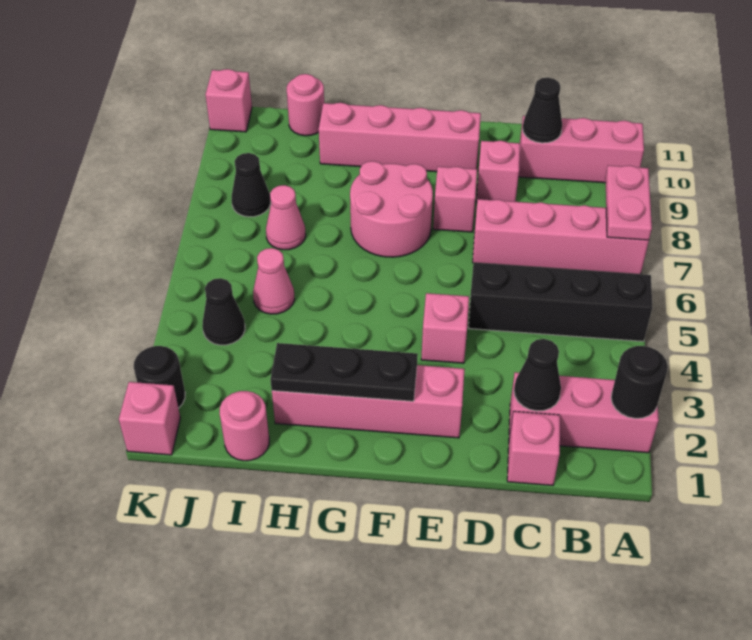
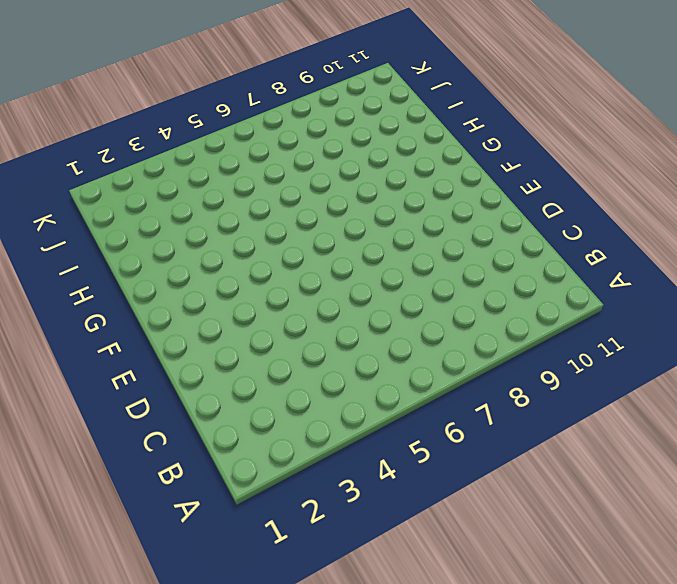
none -> pink brick A2:C2 level 1
none -> black brick A5:D5 level 1
none -> pink brick A7:D7 level 1

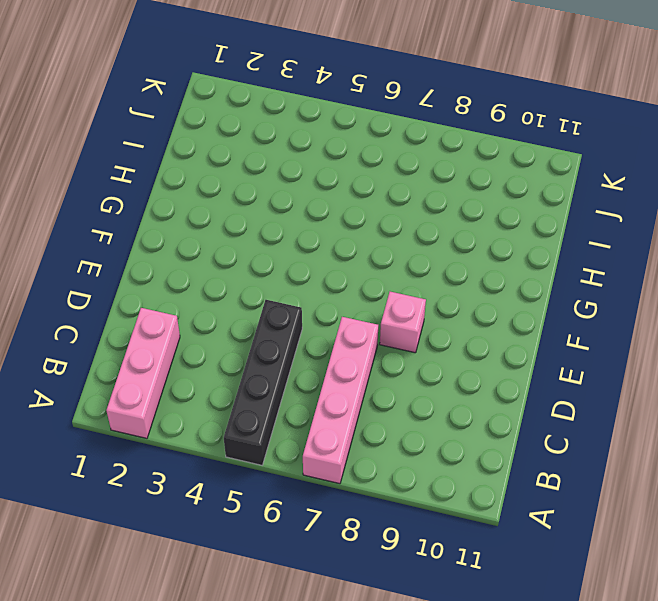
none -> pink brick A10:C10 level 1
none -> pink brick C1 level 1
none -> pink brick D9 level 1

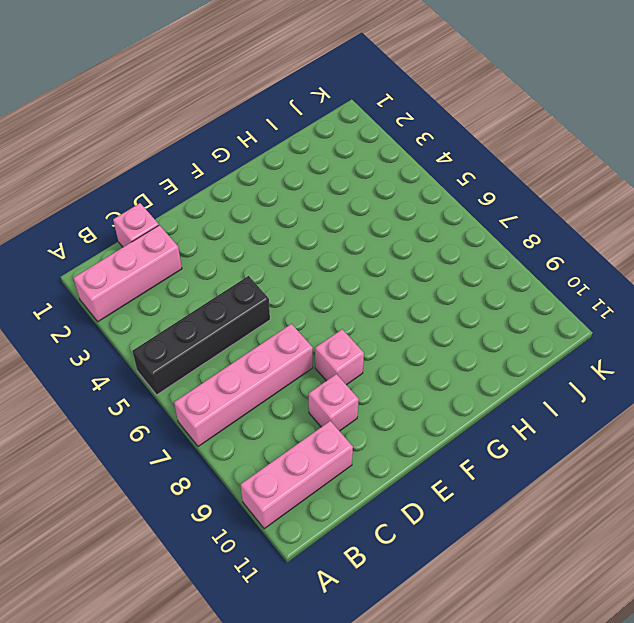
none -> pink brick E2:H2 level 1
none -> pink brick E4 level 1
none -> pink brick E10:H10 level 1

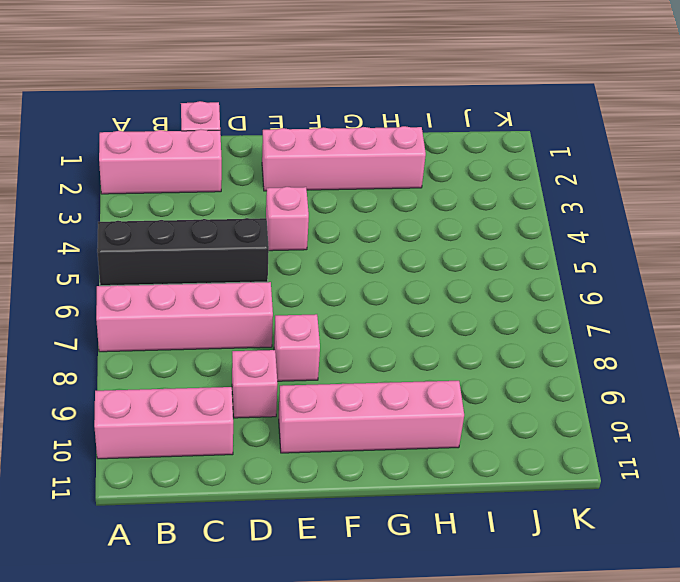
none -> pink round brick F7:G8 level 1
none -> pink round brick I1 level 1
none -> pink cone I5 level 1

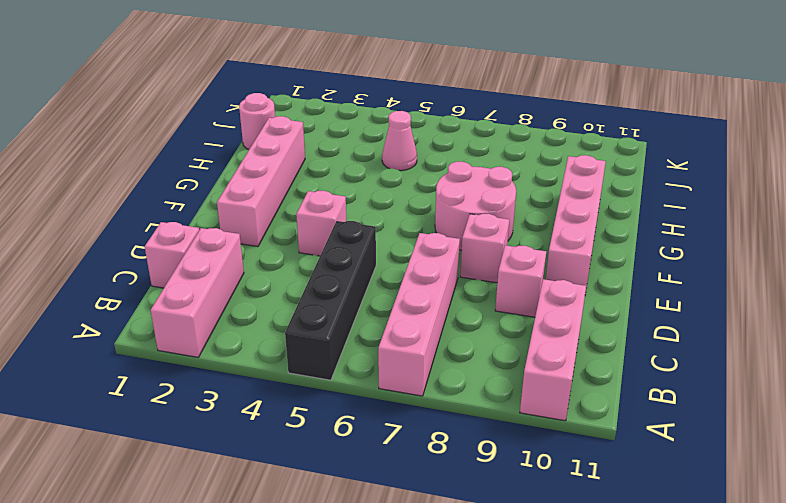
none -> pink cone I7 level 1
none -> pink round brick I11 level 1
none -> black cone J4 level 1

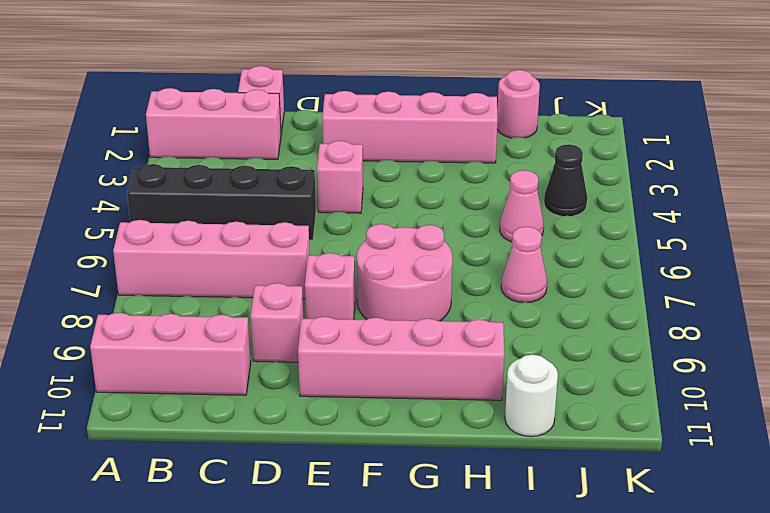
white round brick I11 level 1 -> pink round brick I11 level 1
none -> black cone J8 level 1
none -> pink brick K1 level 1
none -> black round brick K2 level 1

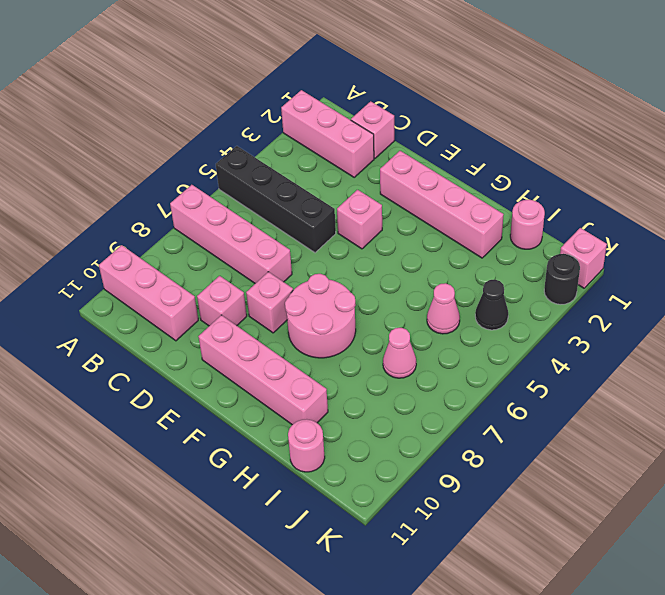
none -> black cone J8 level 1
none -> pink brick K11 level 1
none -> black round brick A2 level 2

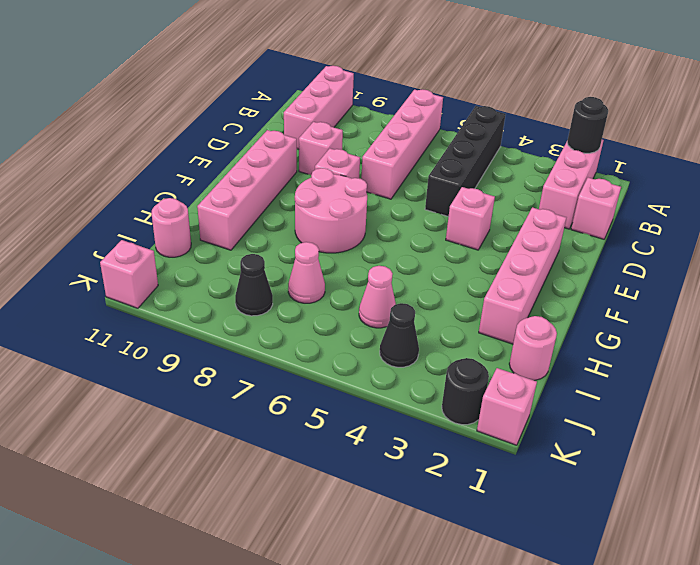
none -> pink plate A7:A8 level 2
none -> black cone C2 level 2
none -> black cone C10 level 2

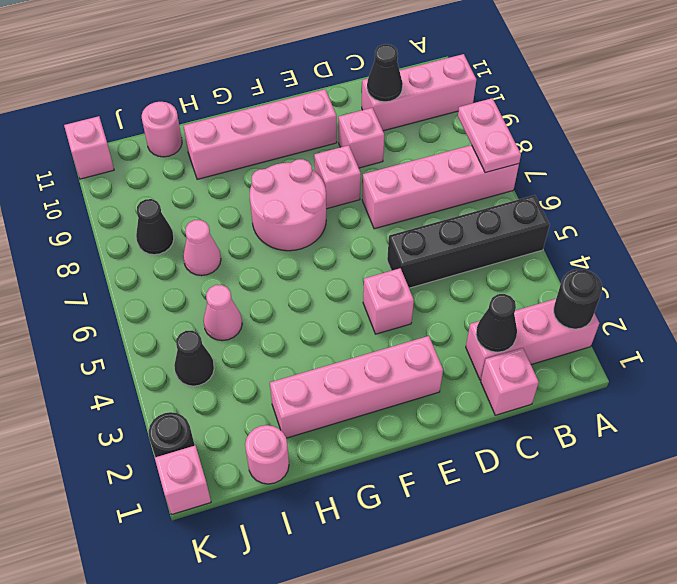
none -> black plate F2:H2 level 2

